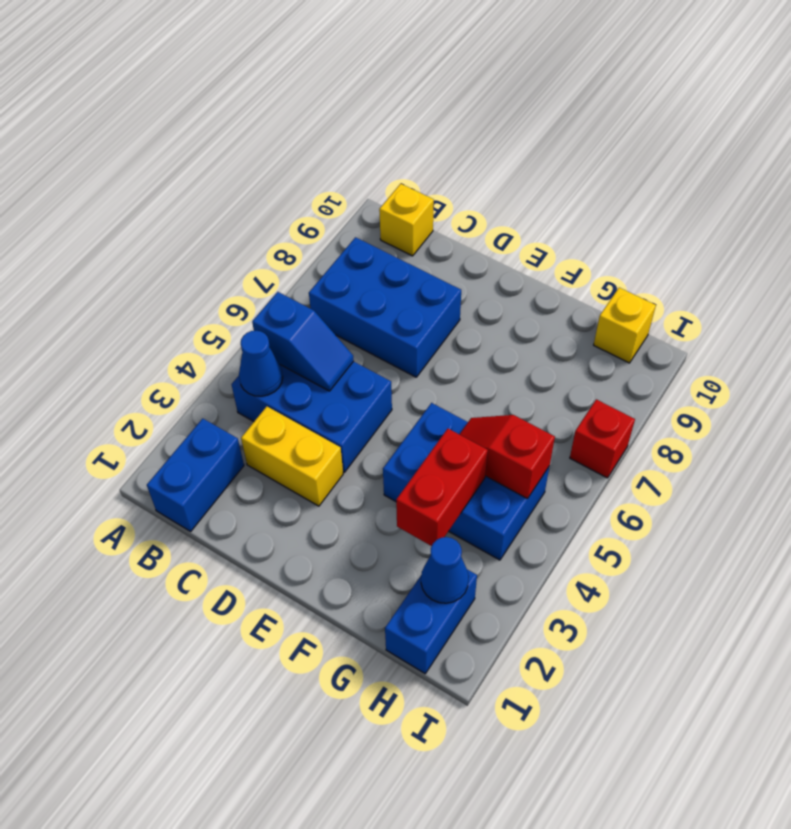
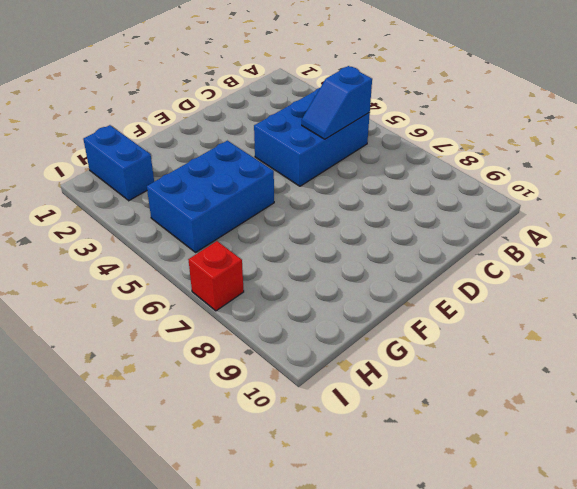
none -> blue brick B1:B2 level 1
none -> blue brick B7:D8 level 1
none -> yellow brick B10 level 1

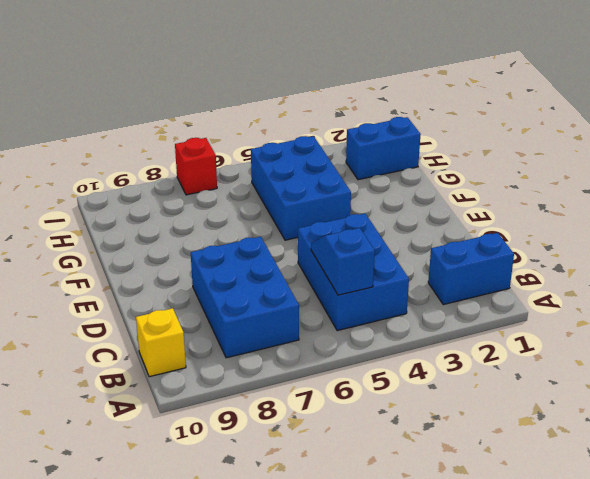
none -> yellow brick C3:D3 level 1
none -> yellow brick H10 level 1
none -> blue cone B4 level 2

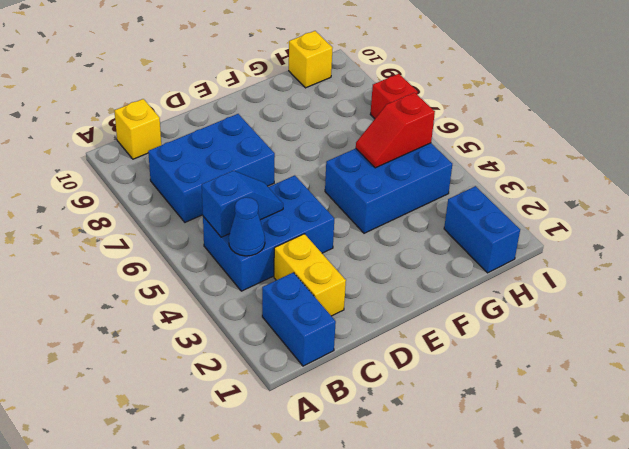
yellow brick C2:C3 level 1 -> yellow brick C3:D3 level 1
none -> red brick G3:G4 level 2
none -> blue cone H2 level 2

